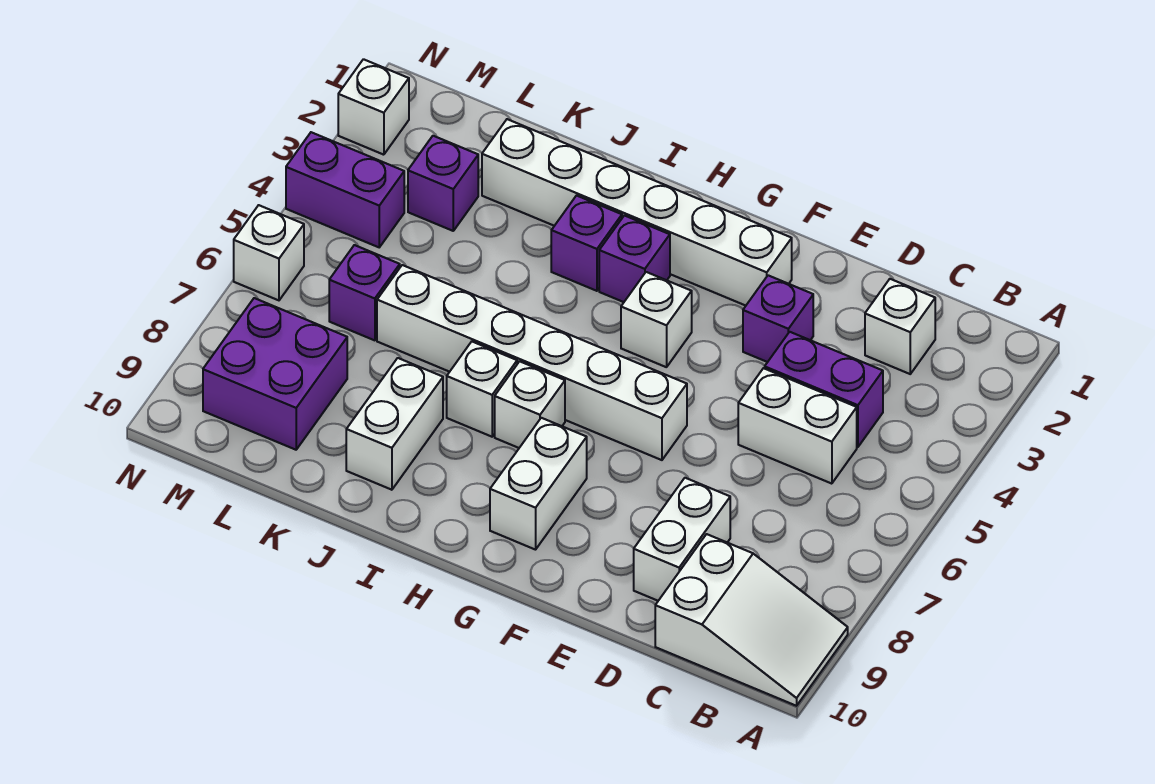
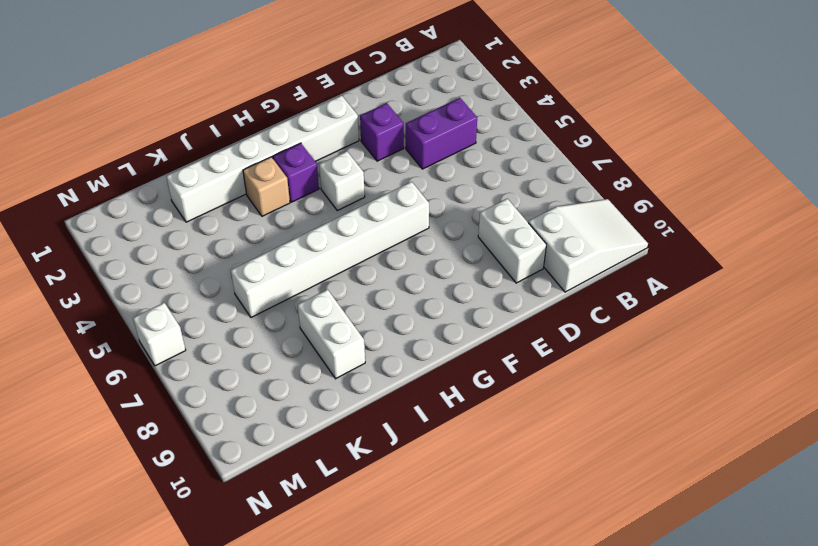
tan brick I3 level 1 -> purple brick I3 level 1
none -> white brick C2 level 1
none -> white brick C5:D5 level 1
none -> white brick G8:G9 level 1

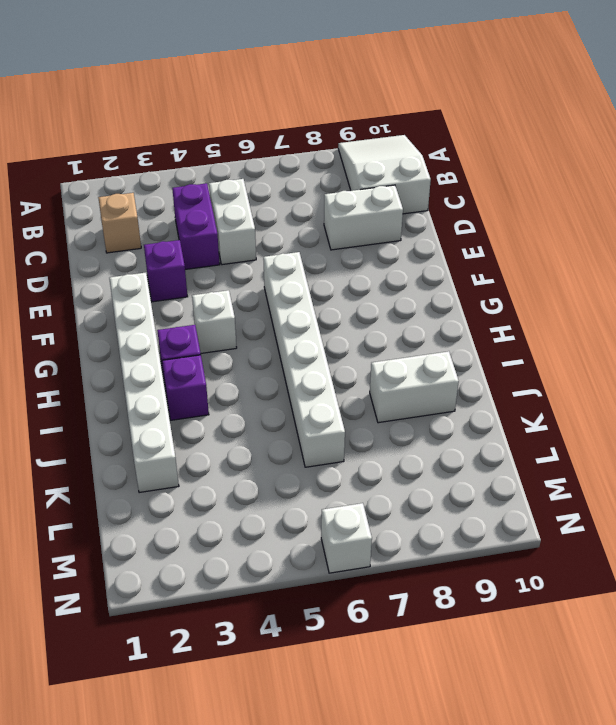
tan brick C2 level 1 -> white brick C2 level 1
none -> white brick G8:G9 level 1
none -> white brick H7 level 1
none -> white brick I7 level 1

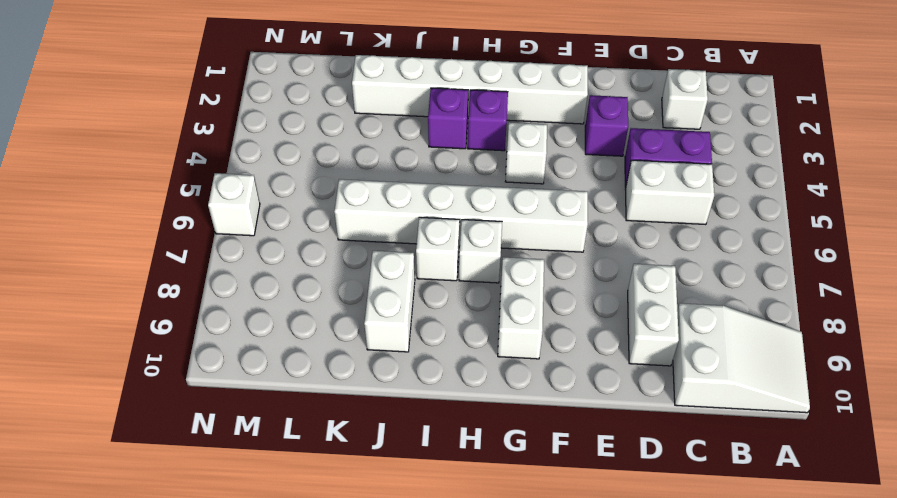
none -> purple brick L3 level 1
none -> purple brick L6 level 1
none -> purple brick L8:M9 level 1

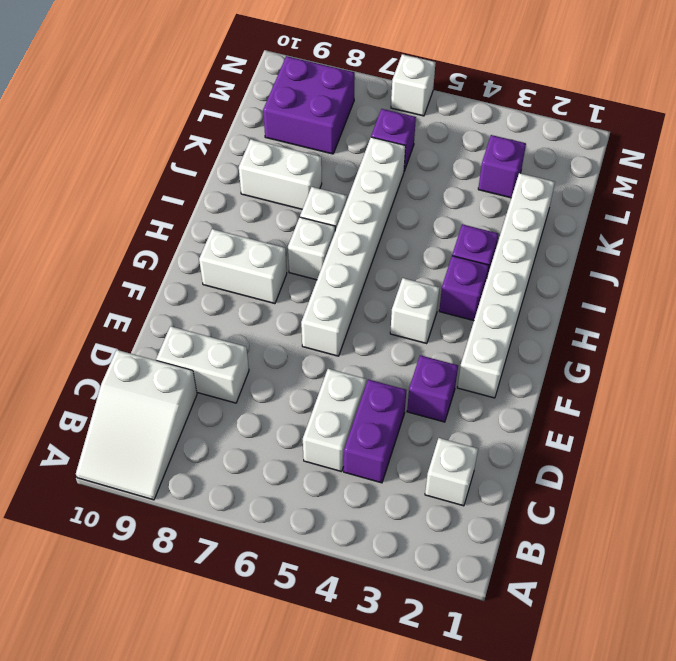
none -> purple brick M4:N4 level 1
none -> white brick N2 level 1

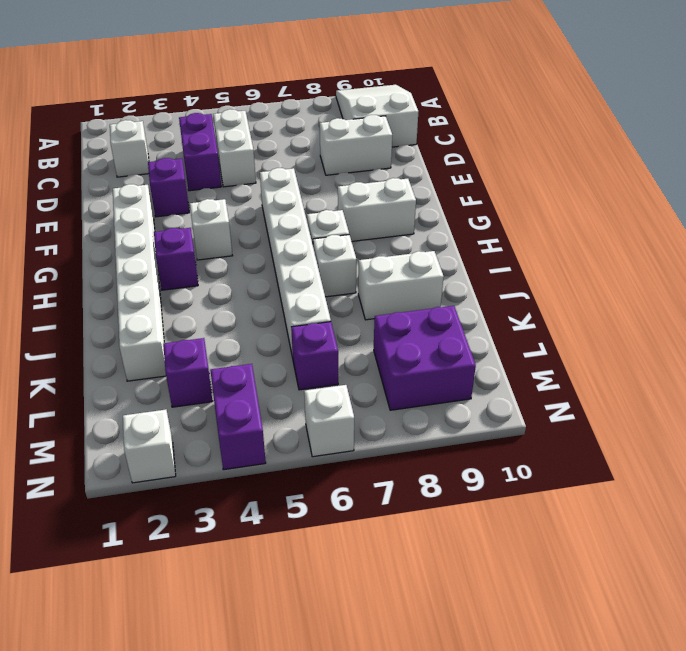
none -> purple brick I3 level 1

